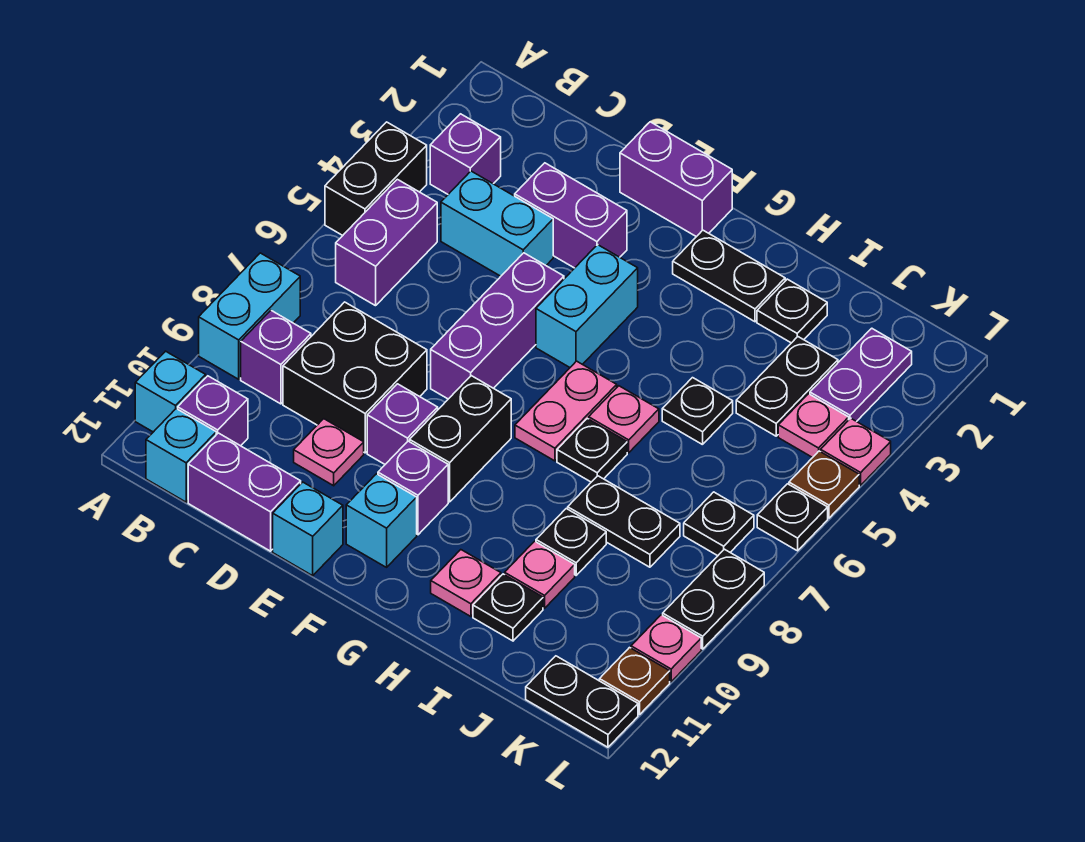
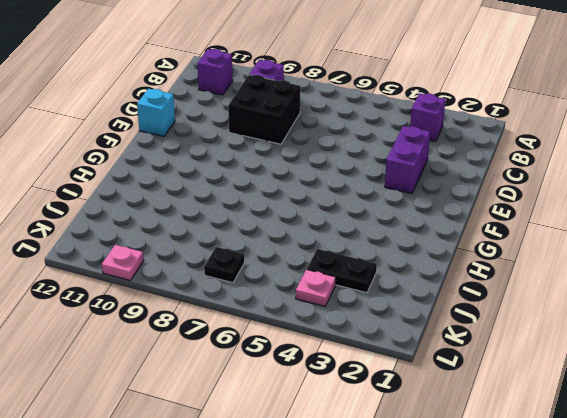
none -> black brick A4:A5 level 1
none -> cyan brick A8:A9 level 1
none -> cyan brick A11 level 1
none -> purple brick B5:B6 level 1

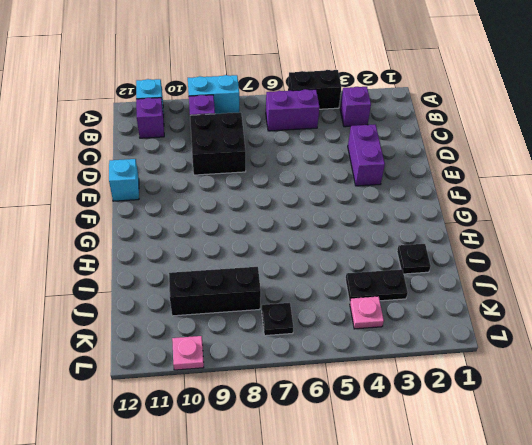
black brick J8:J10 level 1 -> black plate I8:J8 level 1
none -> cyan brick B12 level 1
none -> cyan brick C4:D4 level 1
none -> purple brick C12:D12 level 1
none -> pink plate D10 level 1

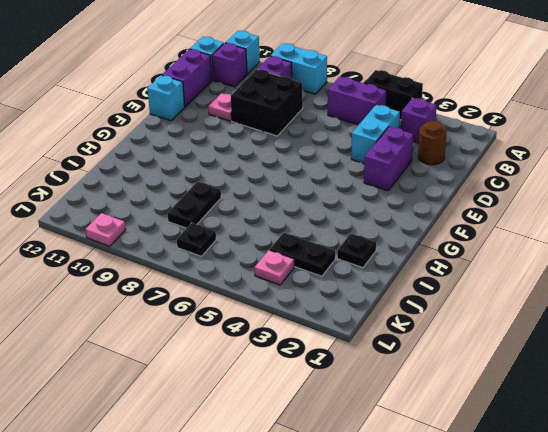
brown round brick C2 level 1 -> none
none -> purple brick E1:F1 level 1
none -> purple brick E5:E7 level 1
none -> purple brick E9 level 1
none -> cyan brick F4:F5 level 1

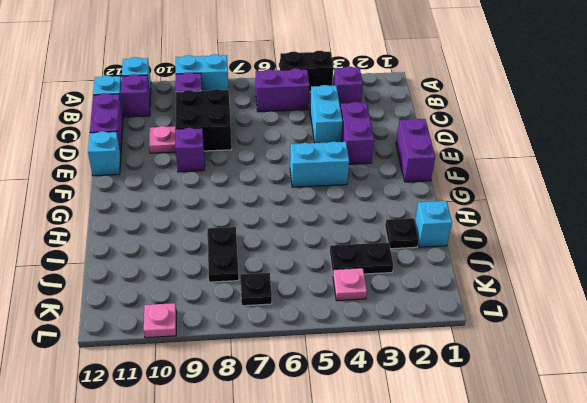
cyan brick I1 level 1 -> cyan brick F11 level 1
none -> purple brick E5:E7 level 1
none -> black brick F8:F9 level 1
none -> purple brick F10 level 1
none -> black plate G2:H2 level 1

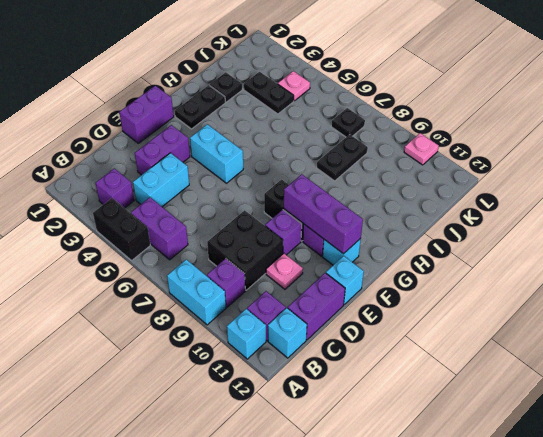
purple brick F9:F11 level 2 -> purple brick E5:E7 level 1
none -> pink plate G6:G7 level 1
none -> pink plate H6 level 1
none -> black plate H7 level 1
none -> pink plate H11 level 1

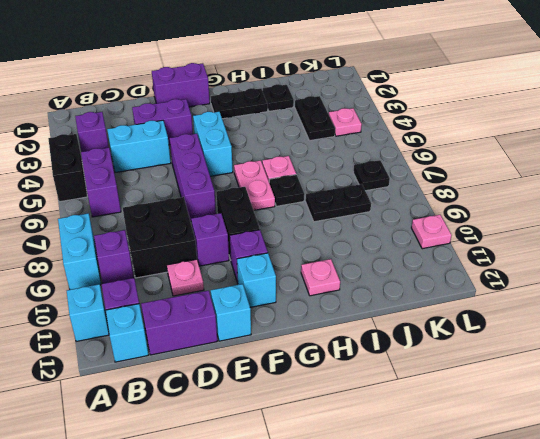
none -> black plate I5 level 1
none -> black plate I9 level 1
none -> pink plate I10 level 1
none -> black plate I11 level 1

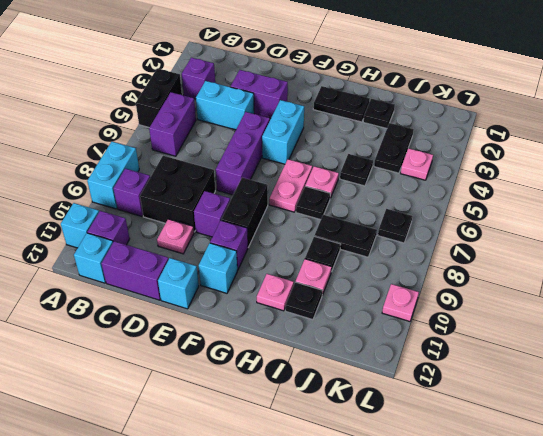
none -> purple brick E1:F1 level 1
none -> purple plate K2:K3 level 1
none -> black plate K12:L12 level 1
none -> pink plate L4 level 1

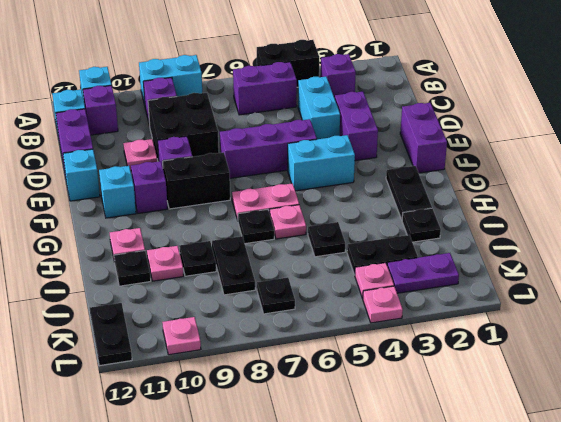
none -> brown plate L5 level 1
none -> black plate L6 level 1
none -> black plate L8:L9 level 1
none -> brown plate L11 level 1

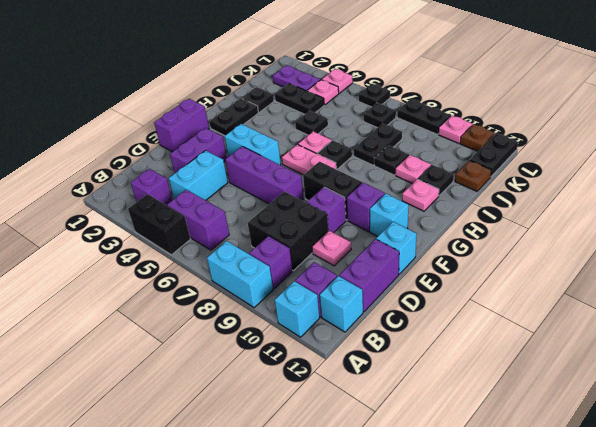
brown plate J12 level 1 -> brown plate L5 level 1

